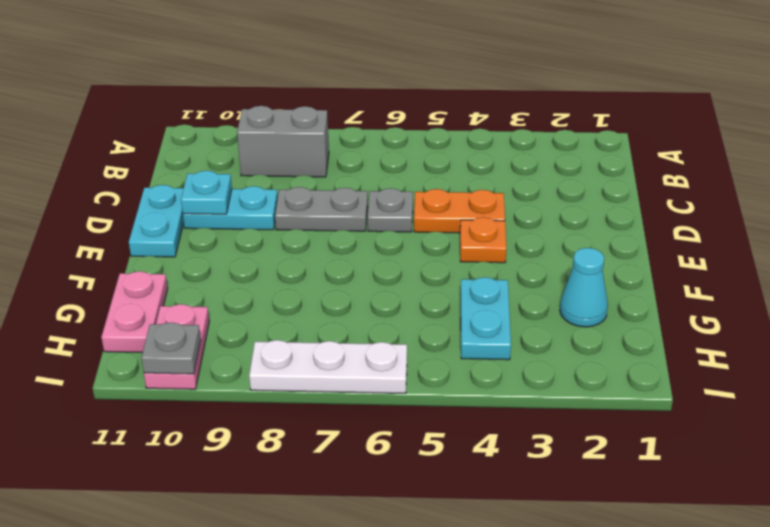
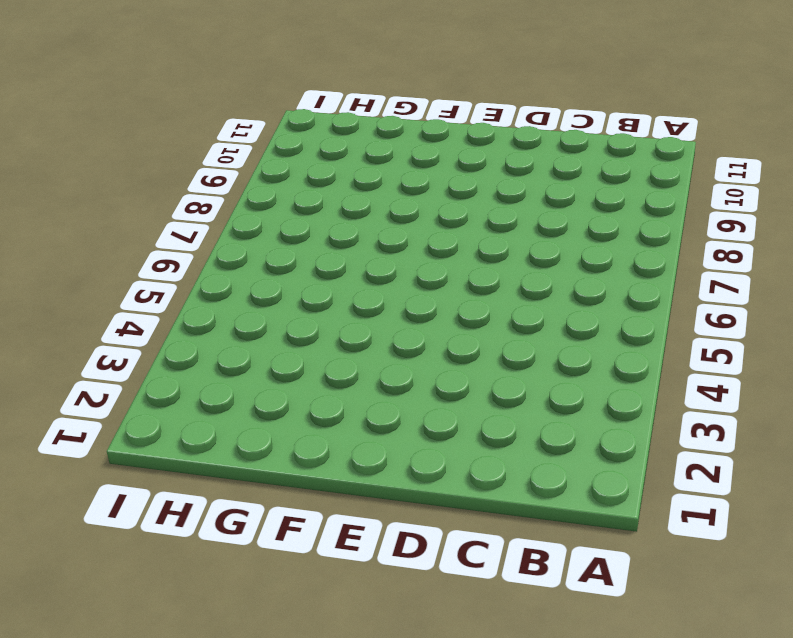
none -> grey brick B8:B9 level 1
none -> orange plate D4:D5 level 1
none -> grey plate D6 level 1

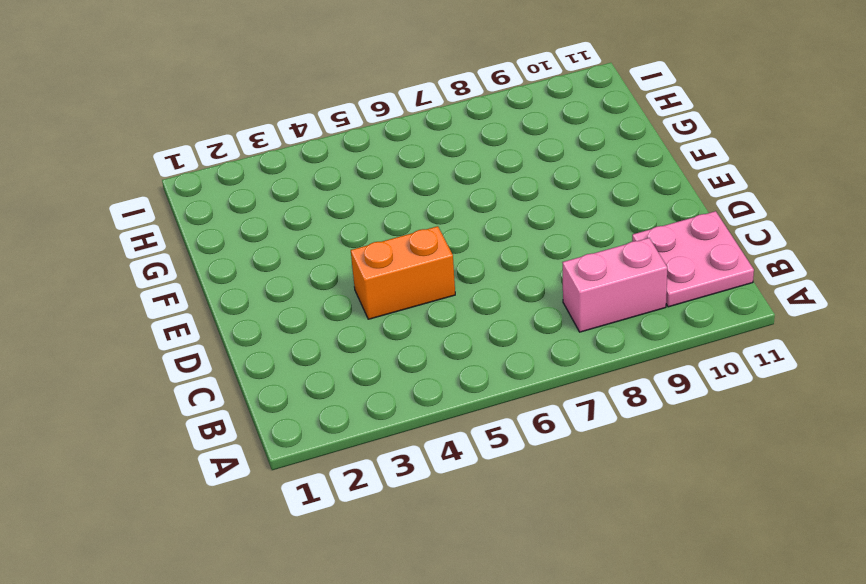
pink brick B8:B9 level 1 -> grey brick B8:B9 level 1
pink plate B10:C11 level 1 -> none
orange brick D4:D5 level 1 -> orange plate D4:D5 level 1
none -> grey plate D6 level 1
none -> grey plate D7:D8 level 1
none -> cyan plate D9:D10 level 1

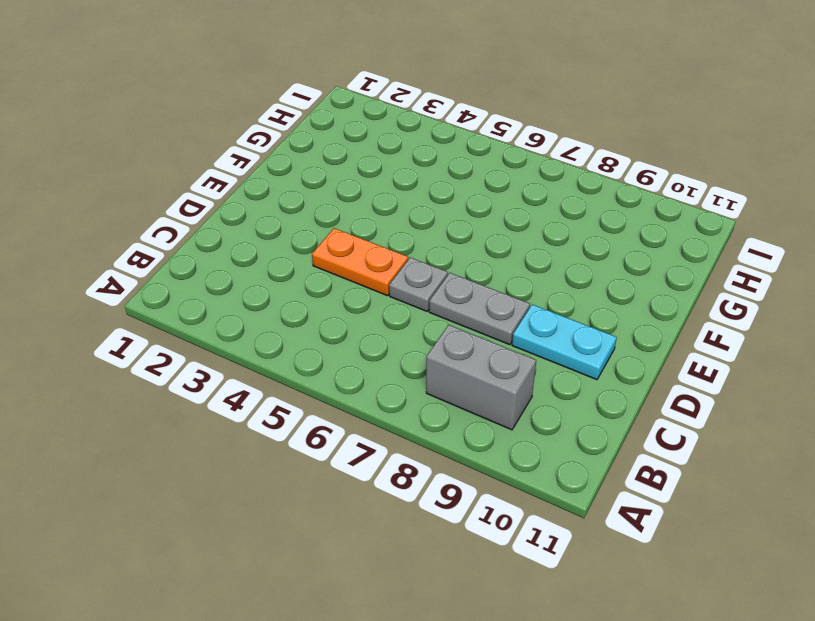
none -> cyan plate D11:E11 level 1
none -> orange plate E4 level 1
none -> cyan cone G2 level 1

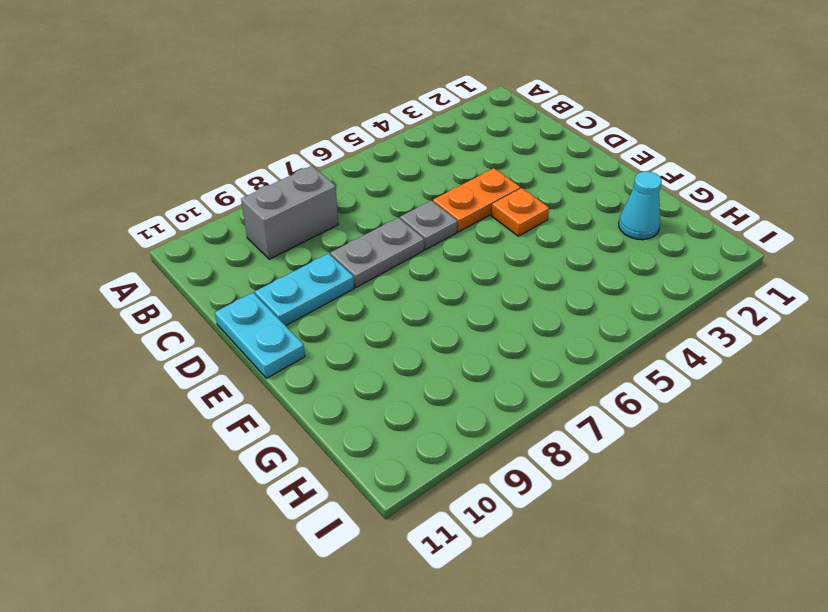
none -> cyan plate G4:H4 level 1
none -> pink plate G11:H11 level 1
none -> pink plate H10:I10 level 1

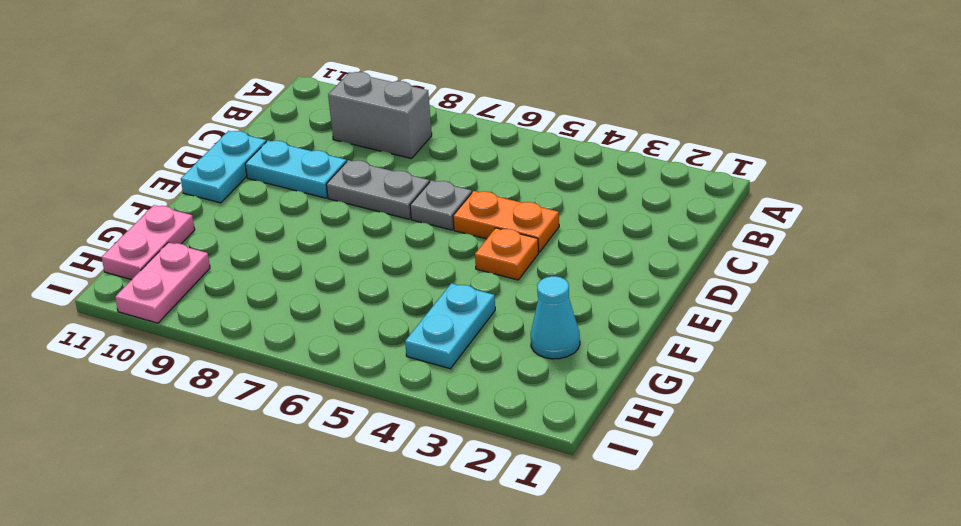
none -> white plate I6:I8 level 1
none -> cyan plate D10 level 2
none -> grey plate I10 level 2

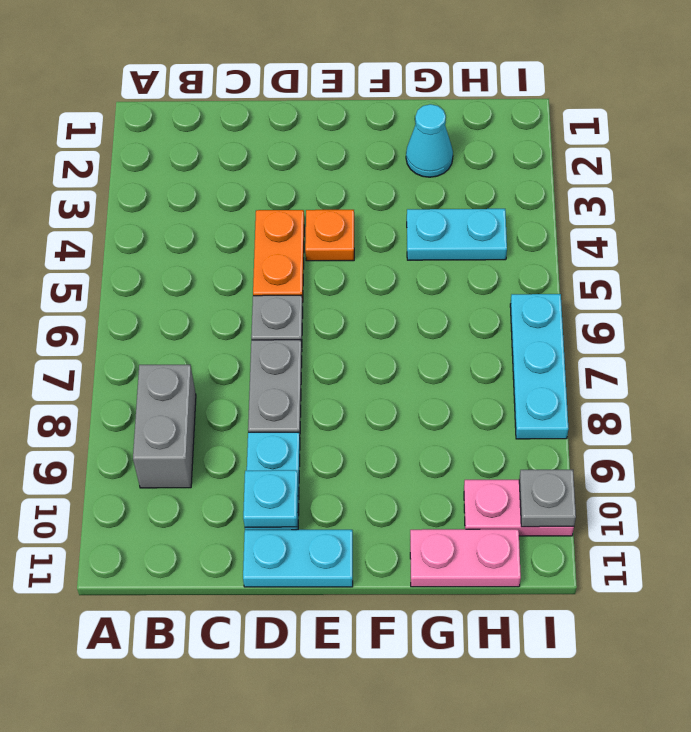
cyan plate I6:I8 level 1 -> white plate I6:I8 level 1

